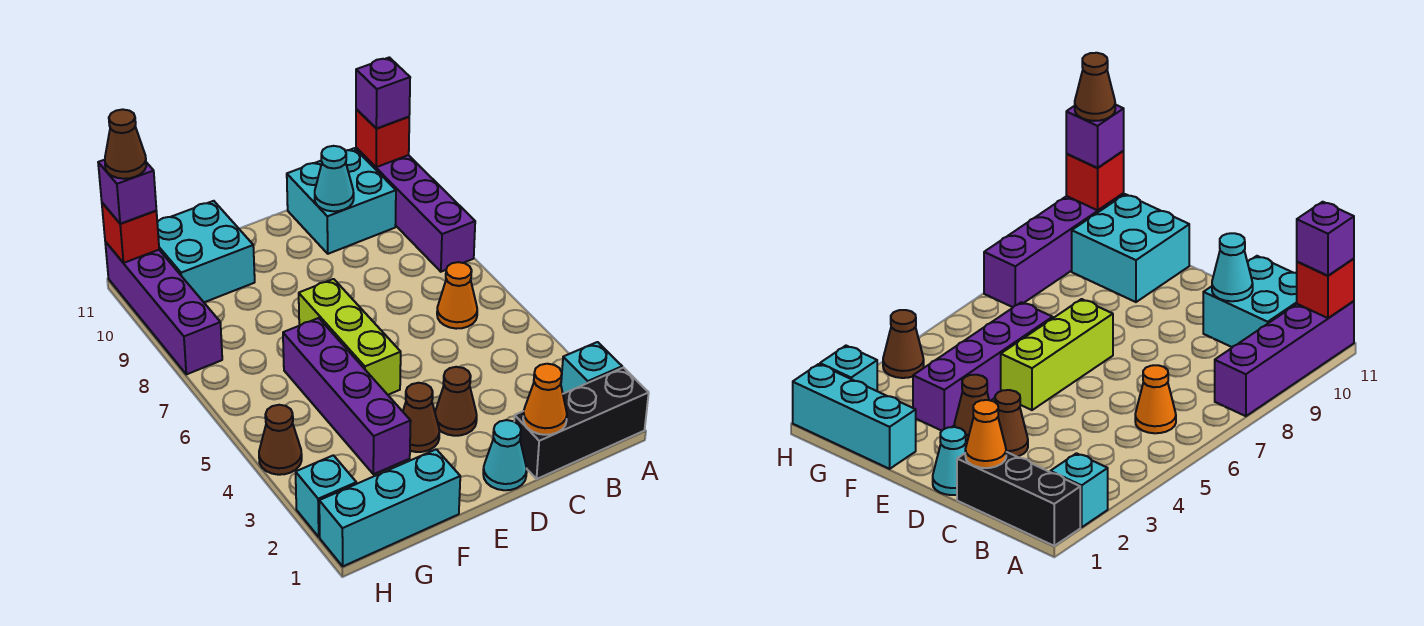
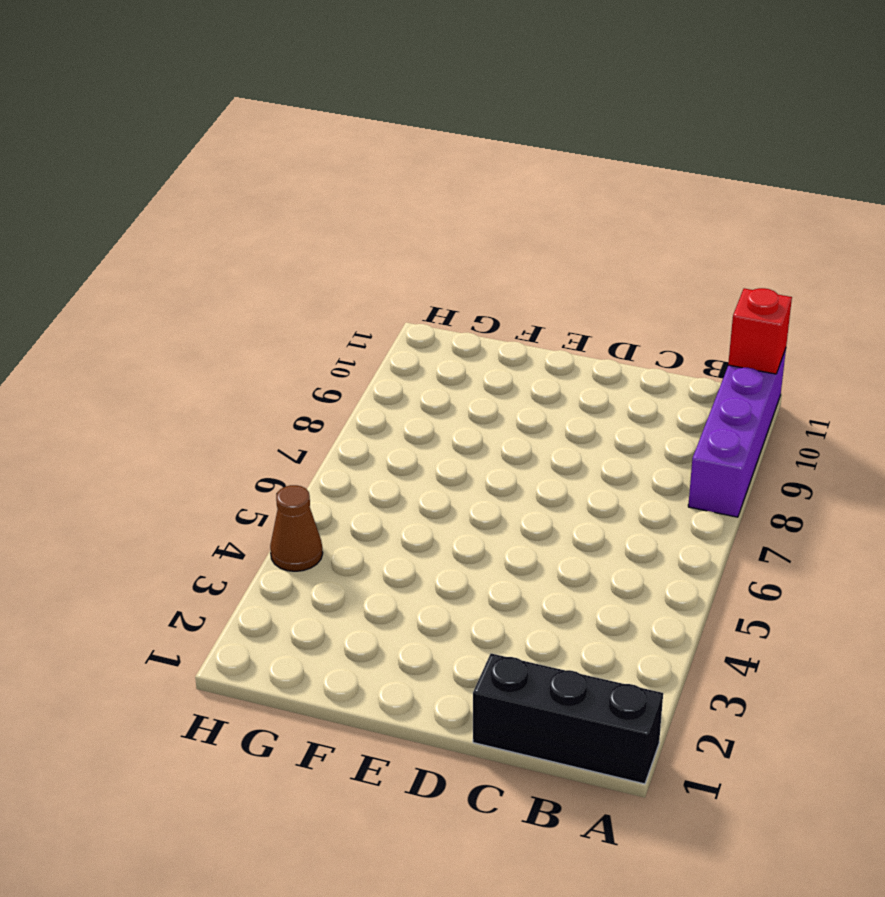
none -> cyan brick A2 level 1
none -> orange cone B6 level 1
none -> cyan brick B10:C11 level 1

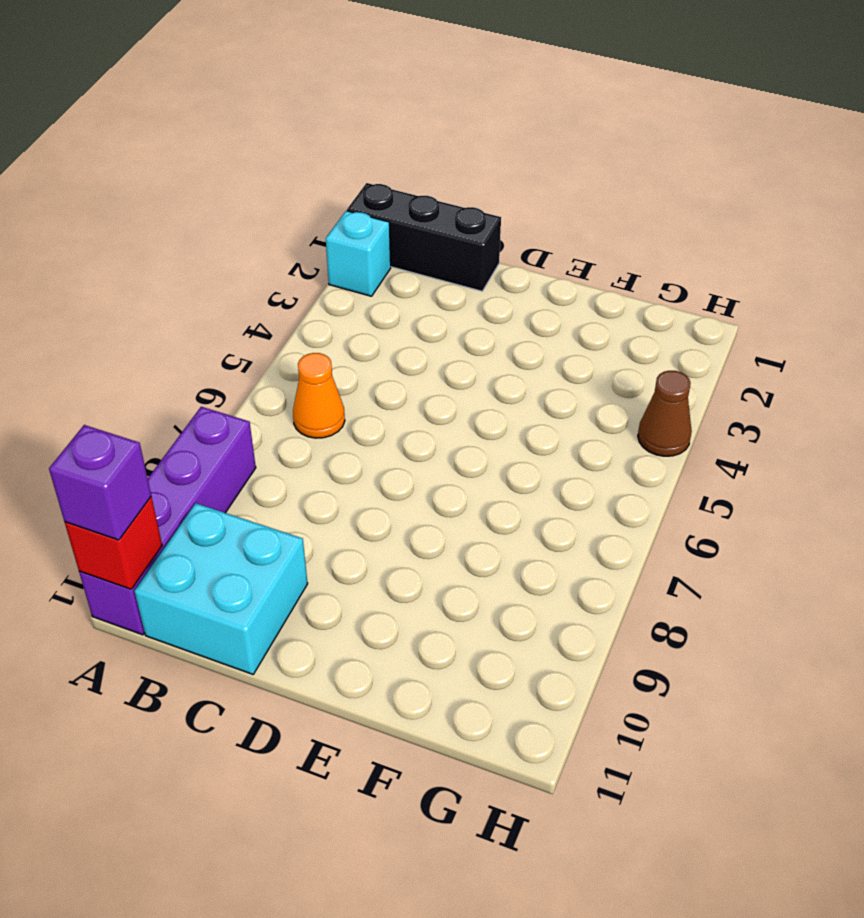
none -> cyan cone D1 level 1
none -> brown cone D3 level 1
none -> brown cone E3 level 1

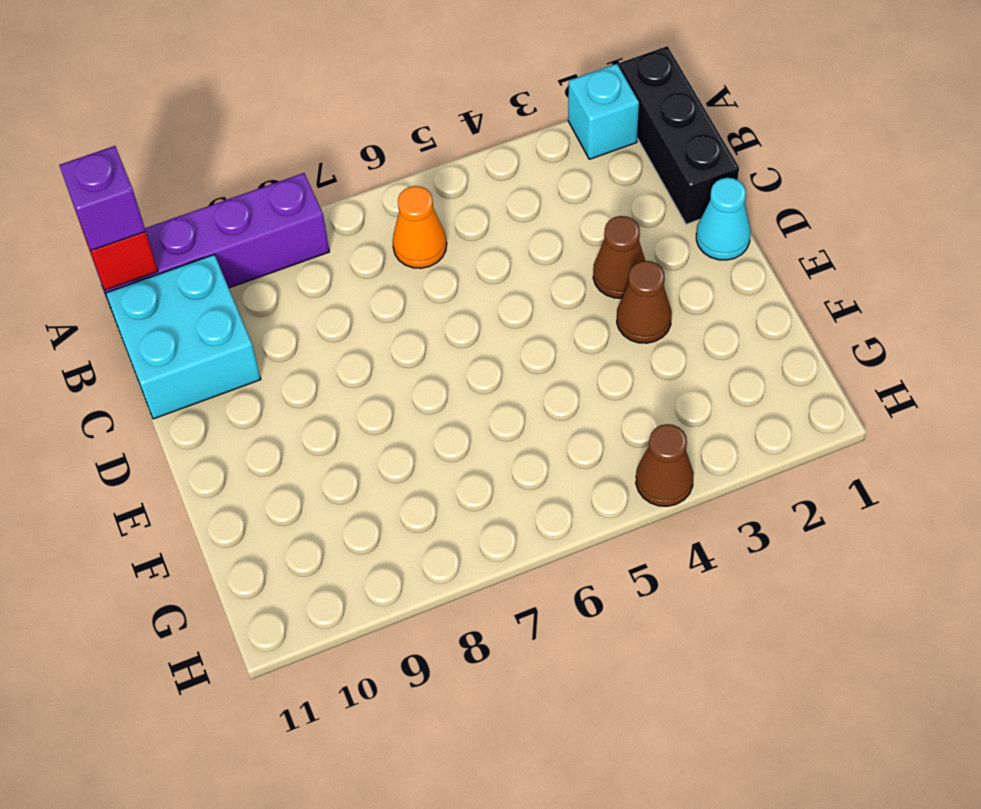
none -> lime brick E5:E7 level 1
none -> cyan brick F1:H1 level 1
none -> purple brick F3:F6 level 1

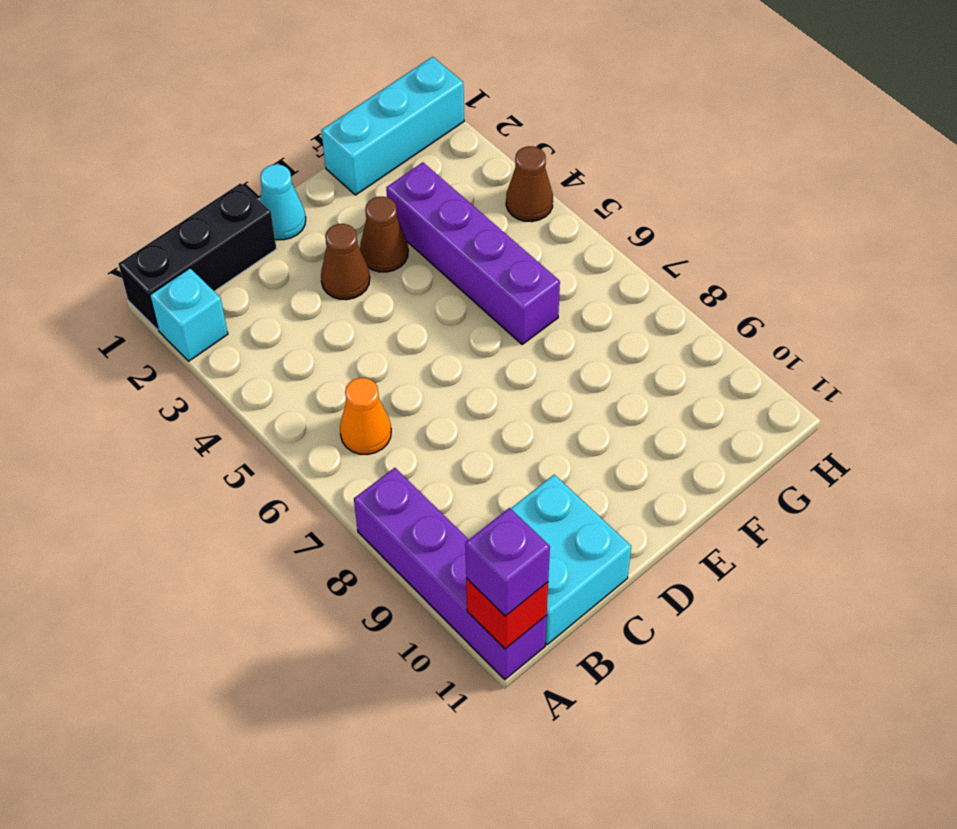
none -> lime brick E5:E7 level 1
none -> cyan brick F10:G11 level 1
none -> cyan brick H2 level 1

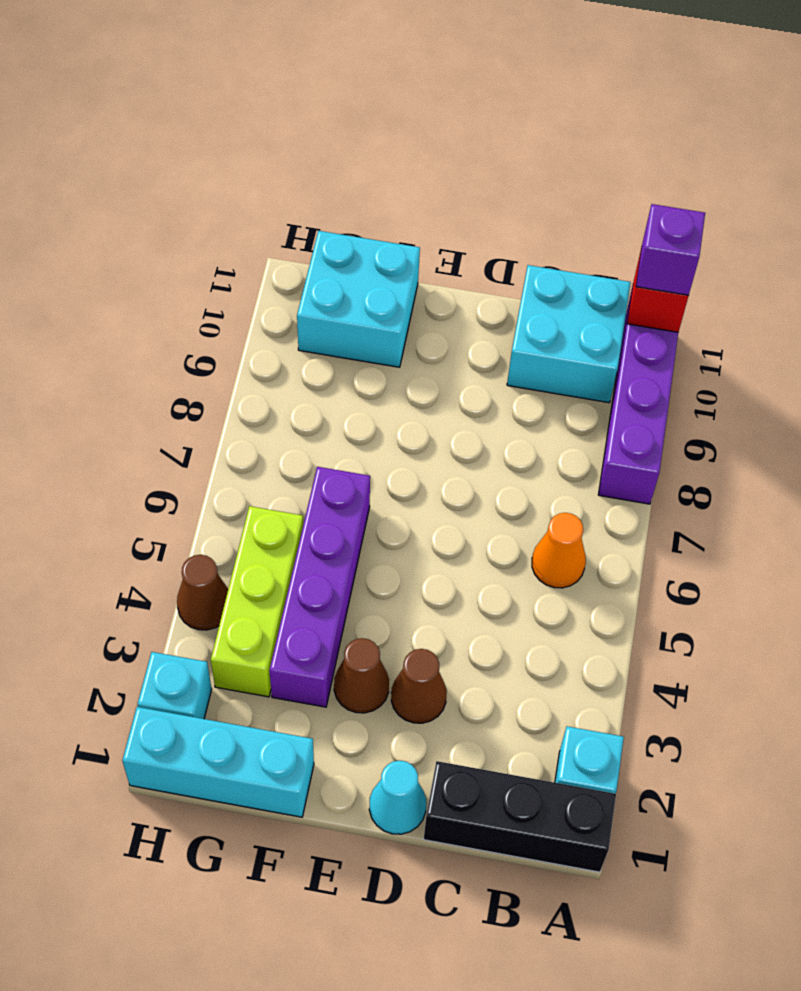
lime brick G3:G5 level 1 -> lime brick E5:E7 level 1
none -> purple brick H8:H11 level 1
none -> orange cone C1 level 2
none -> cyan cone C10 level 2

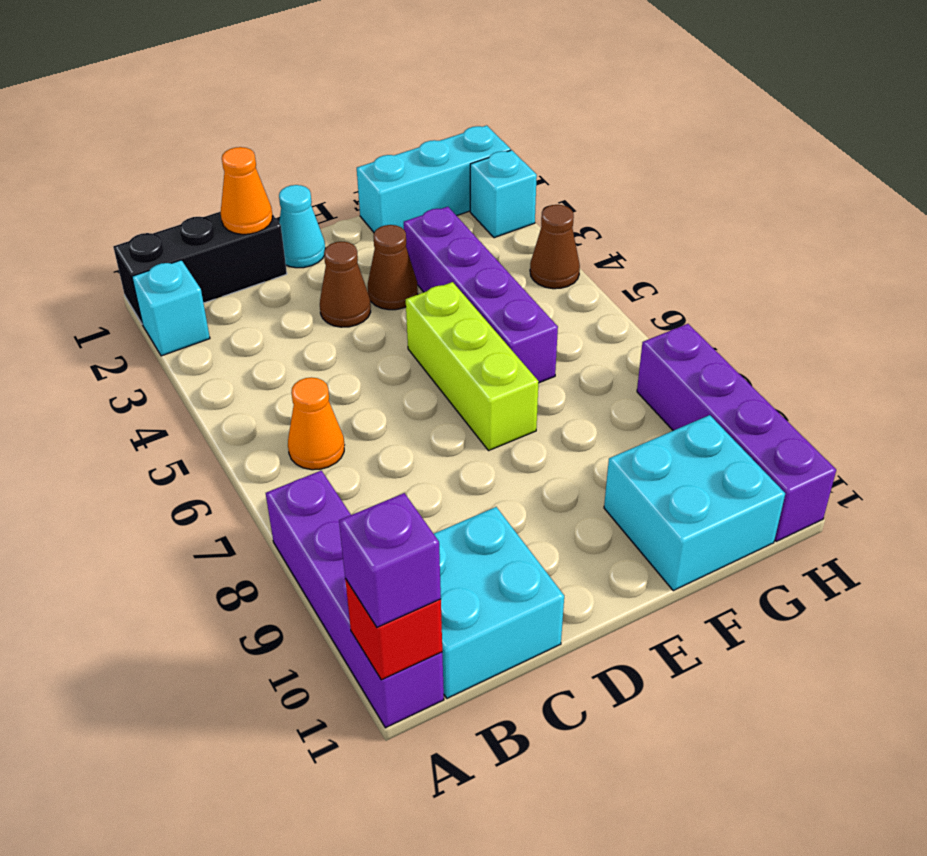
none -> cyan cone C10 level 2
none -> red brick H11 level 2
none -> purple brick H11 level 3

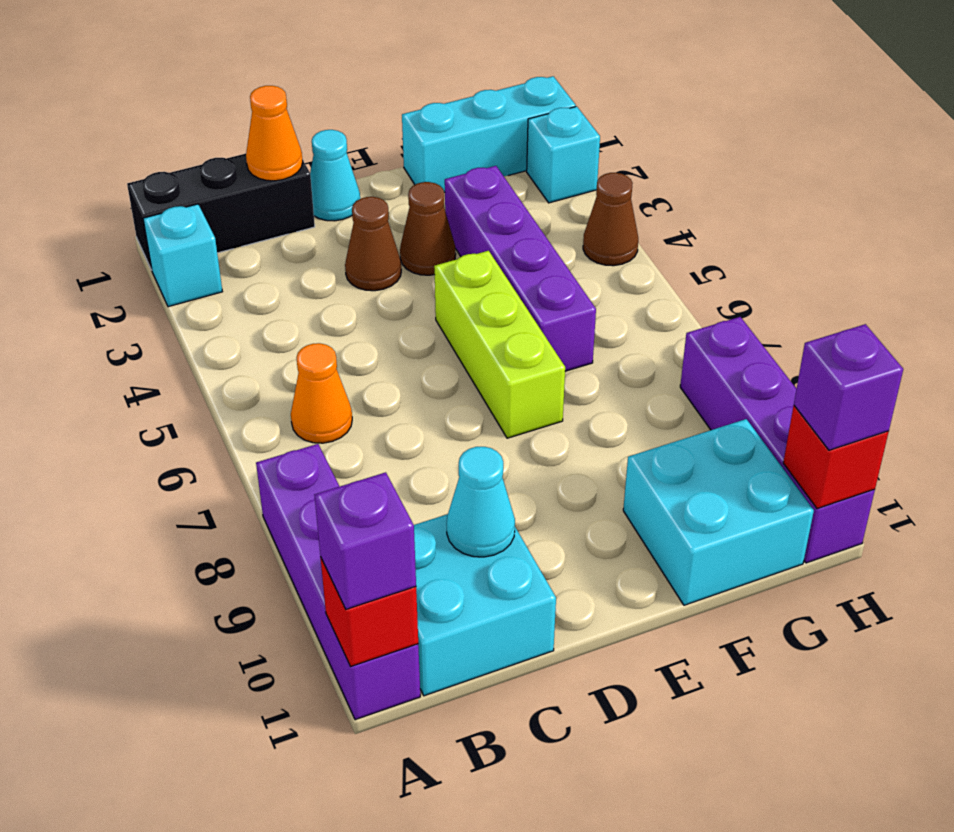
none -> brown cone H11 level 4

